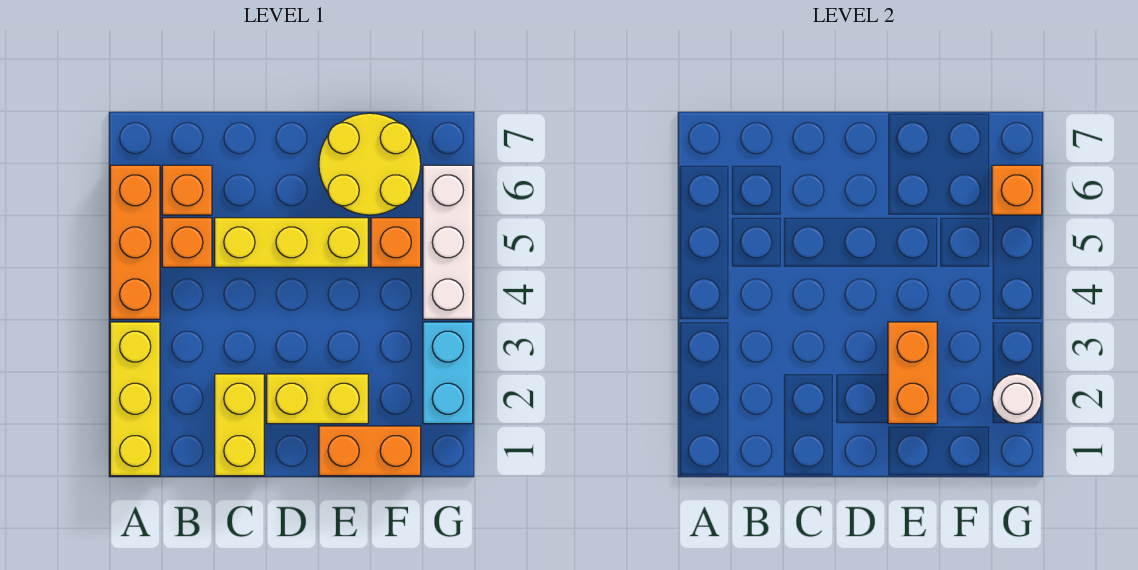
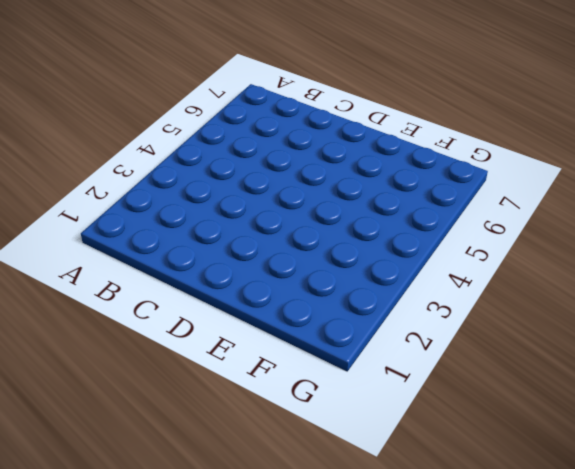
none -> yellow brick A1:A3 level 1
none -> orange brick A4:A6 level 1
none -> orange brick B5 level 1

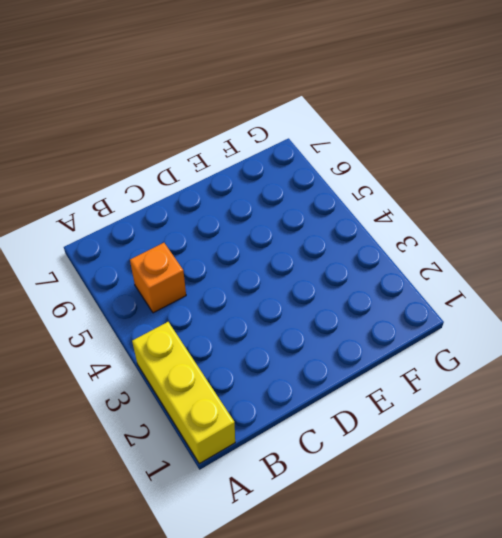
none -> orange brick A4:A6 level 1
none -> orange brick B6 level 1
none -> yellow brick C1:C2 level 1

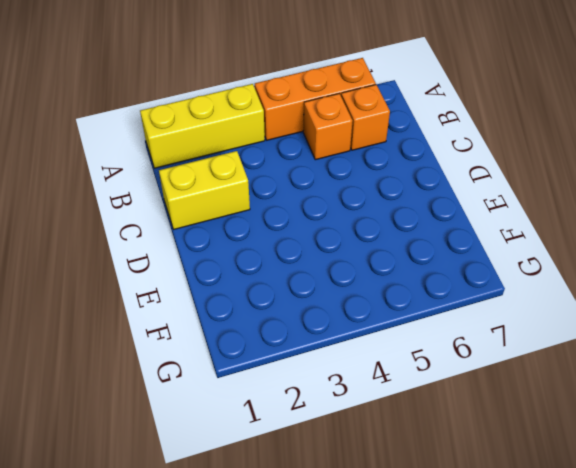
none -> yellow brick C5:E5 level 1
none -> yellow brick D2:E2 level 1
none -> orange brick E1:F1 level 1

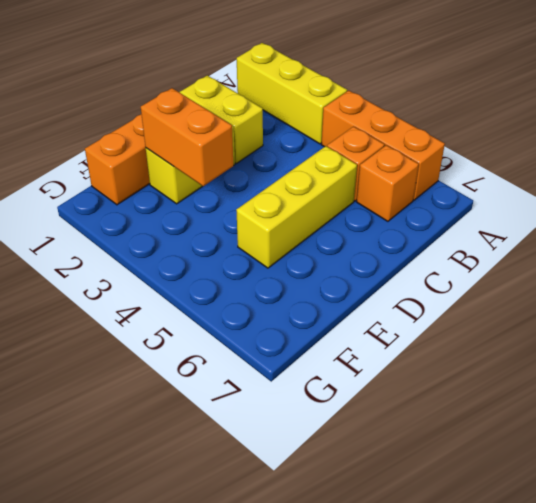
none -> yellow round brick E6:F7 level 1
none -> orange brick F5 level 1
none -> cyan brick G2:G3 level 1

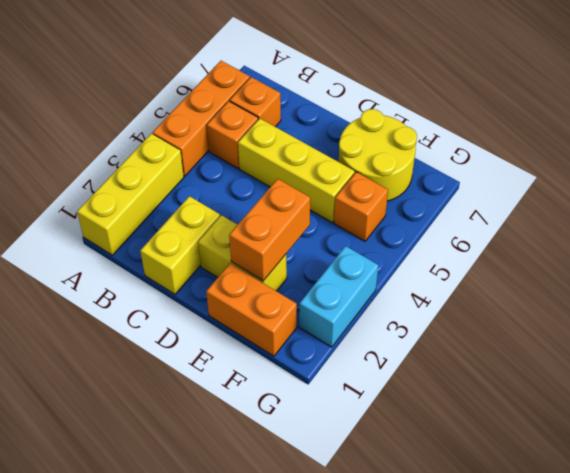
none -> white brick G4:G6 level 1
none -> white round brick G2 level 2
none -> orange brick G6 level 2

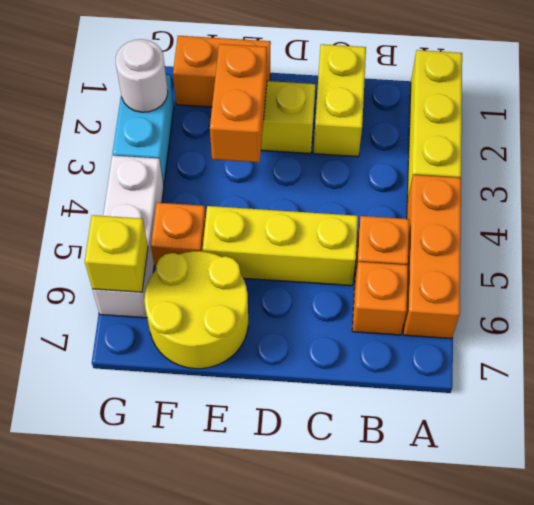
yellow brick G6 level 2 -> orange brick G6 level 2

